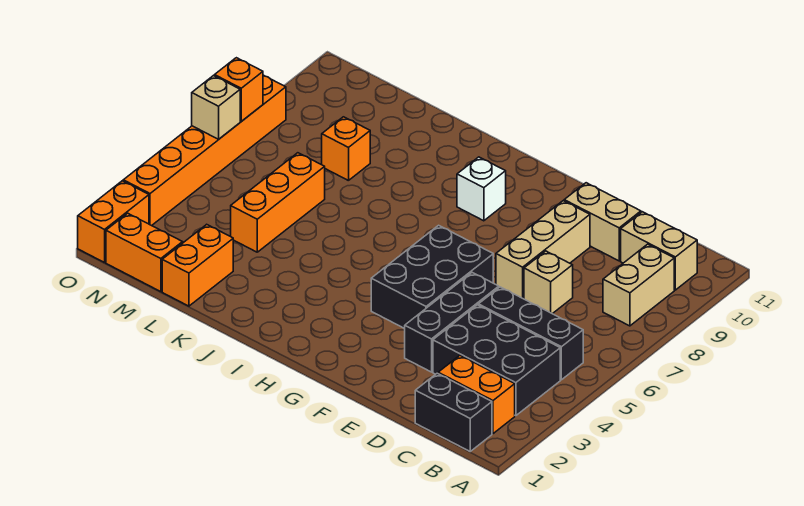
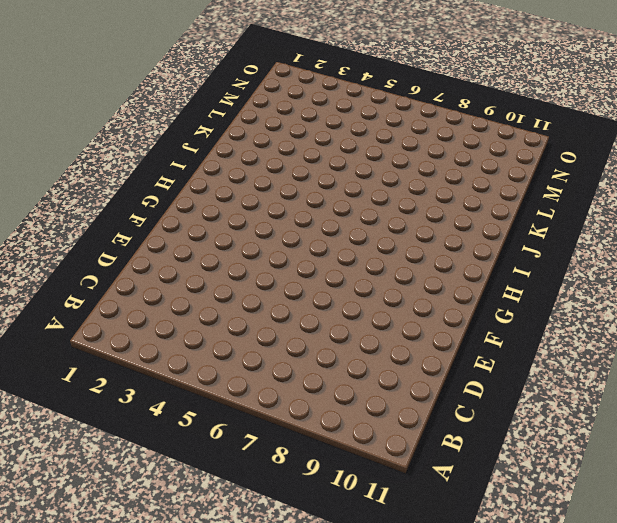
none -> black brick B1:C1 level 1
none -> orange brick B2:C2 level 1
none -> black brick B3:D4 level 1

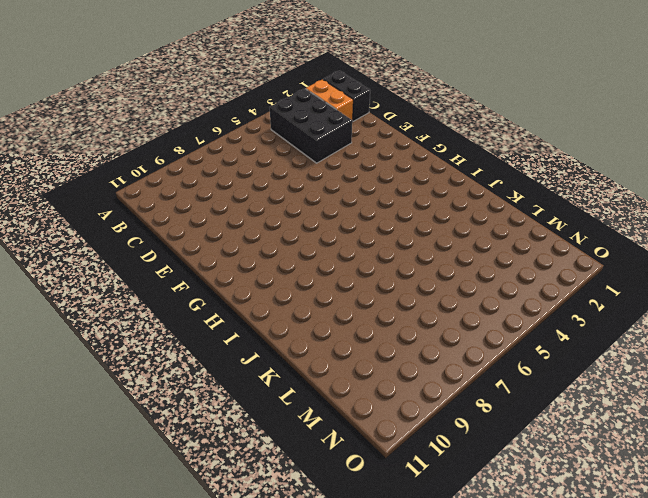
none -> black brick B5:D5 level 1
none -> tan brick B8:B9 level 1
none -> tan brick B10:C10 level 1

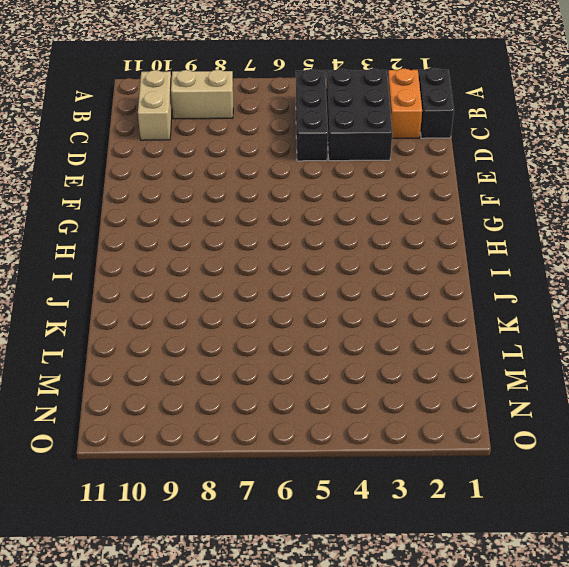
none -> tan brick D7 level 1
none -> tan brick D10:E10 level 1
none -> black brick E3:E5 level 1

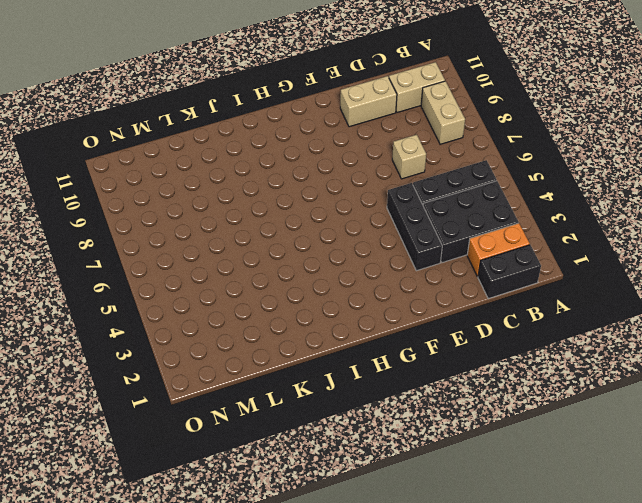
none -> tan brick E7:E9 level 1
none -> black brick F4:G6 level 1
none -> white brick H9 level 1

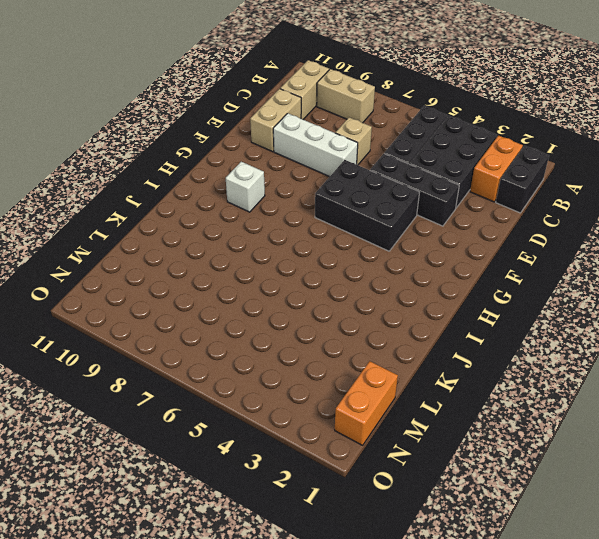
white brick E7:E9 level 1 -> tan brick E7:E9 level 1
none -> orange brick L1:L2 level 1
none -> orange brick L4:L6 level 1
none -> orange brick L8 level 1

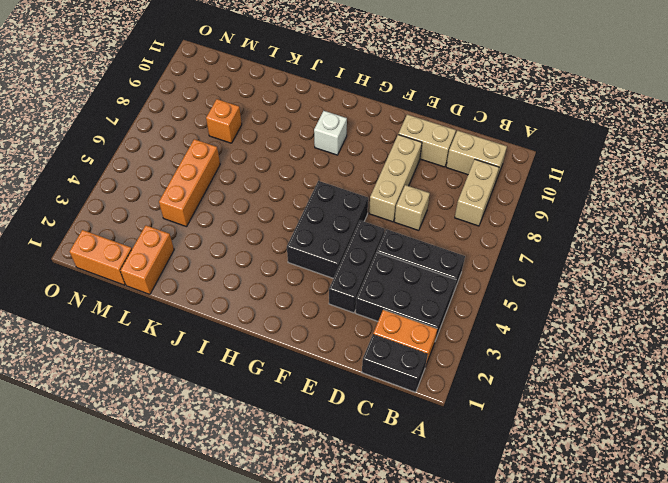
none -> orange brick O1:O2 level 1
none -> orange brick O3:O8 level 1
none -> tan brick O6 level 2

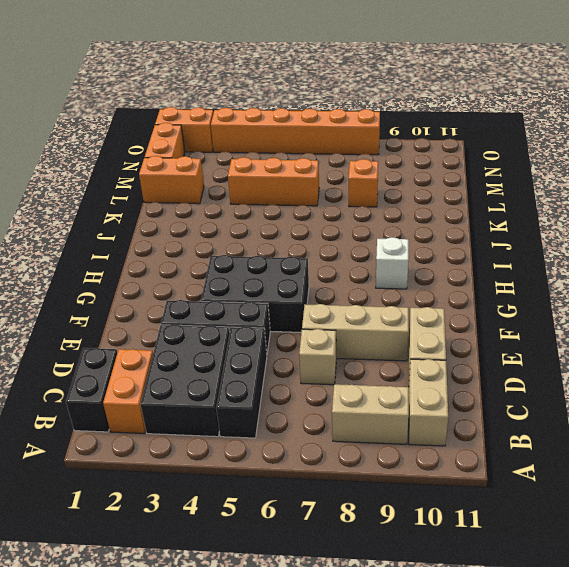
none -> tan brick O6 level 2
none -> orange brick O7 level 2

